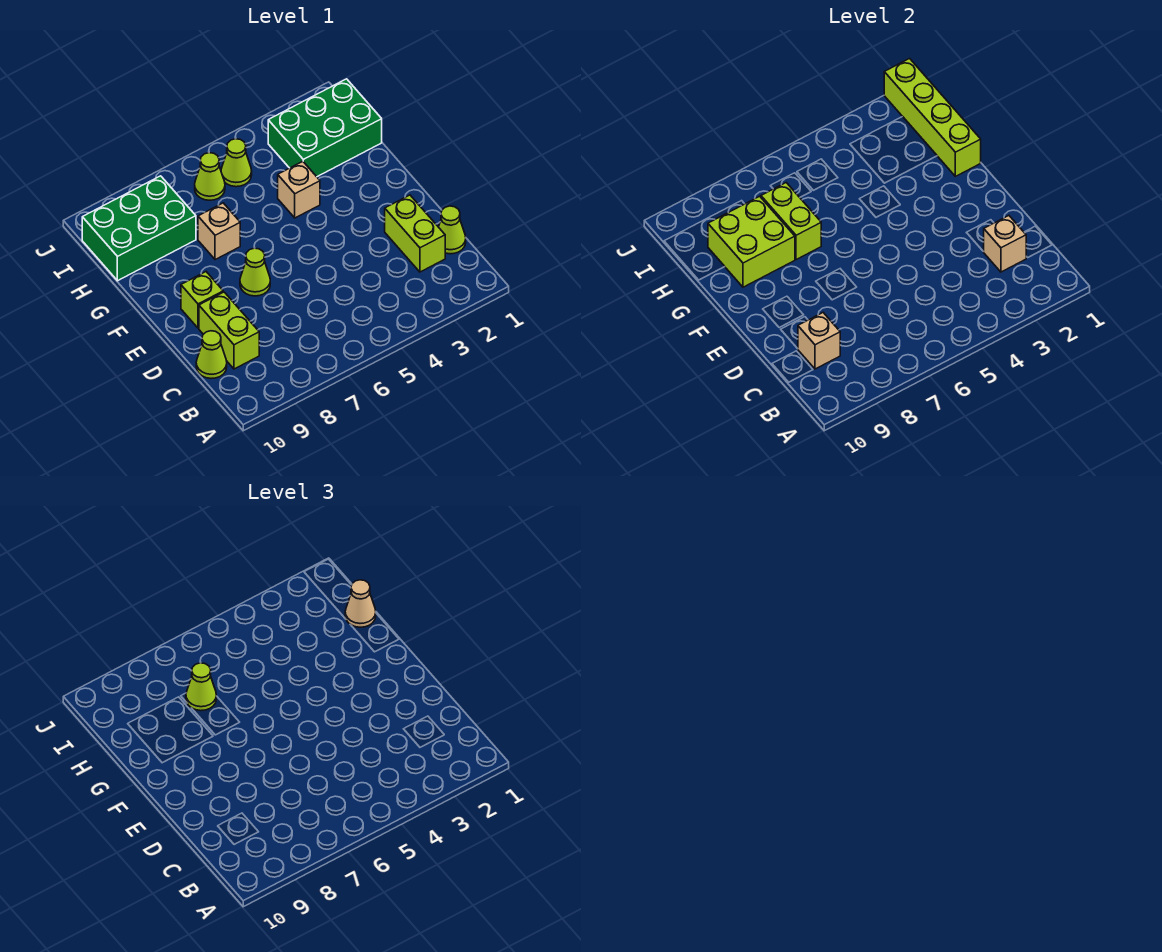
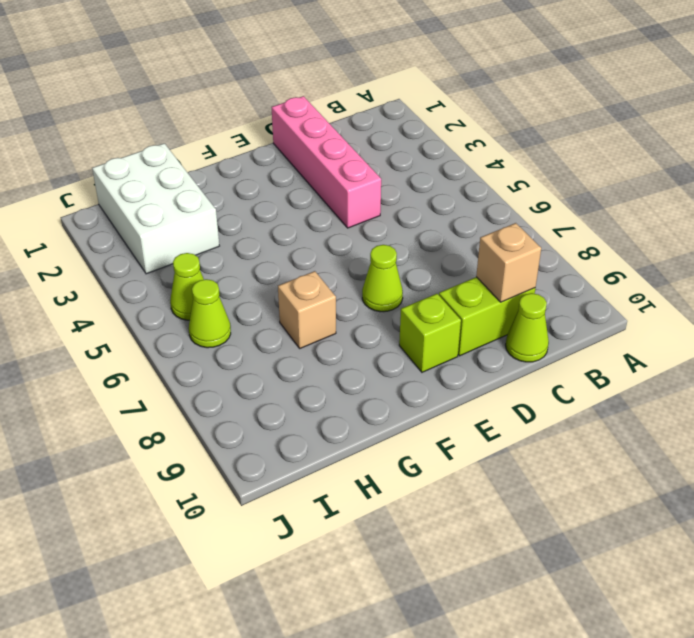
pink brick D1:D4 level 1 -> lime brick C2:D2 level 1
white brick H1:I3 level 1 -> green brick H1:I3 level 1
none -> lime cone C1 level 1
none -> tan brick G4 level 1
none -> green brick H8:I10 level 1

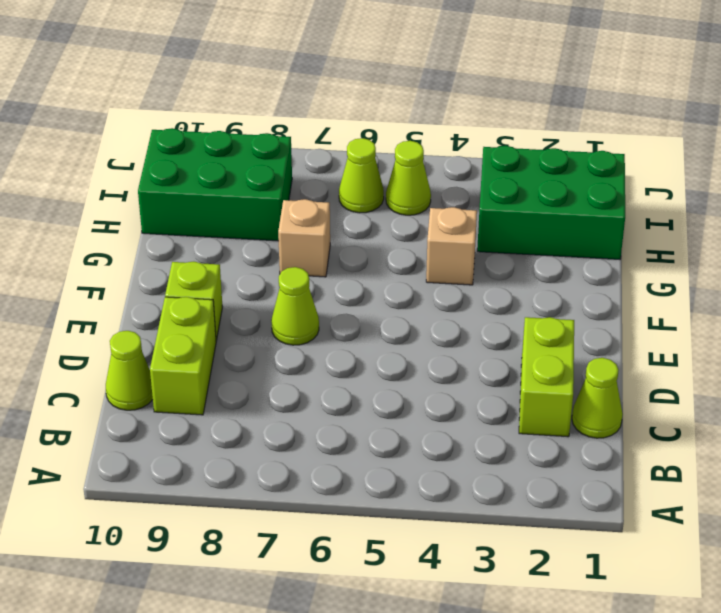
none -> tan brick C2 level 2
none -> tan brick C9 level 2
none -> lime brick G1:J1 level 2

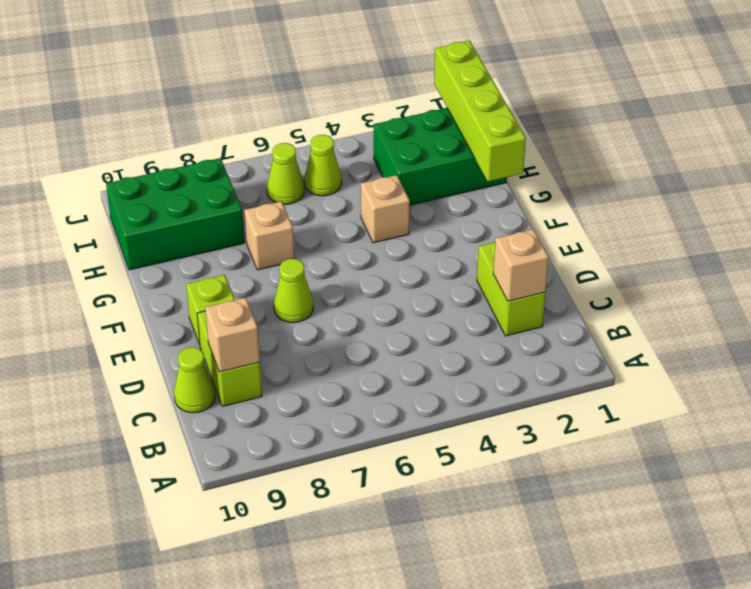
none -> lime cone C1 level 1
none -> lime brick G7:H7 level 2
none -> lime brick G8:H9 level 2

